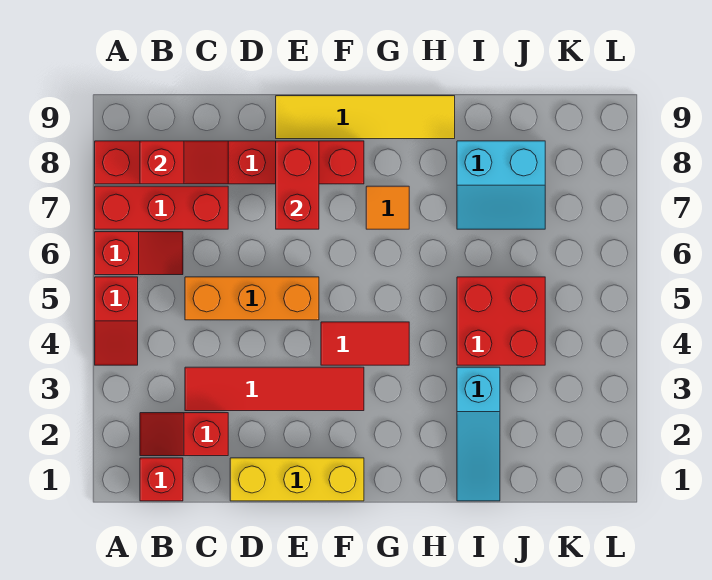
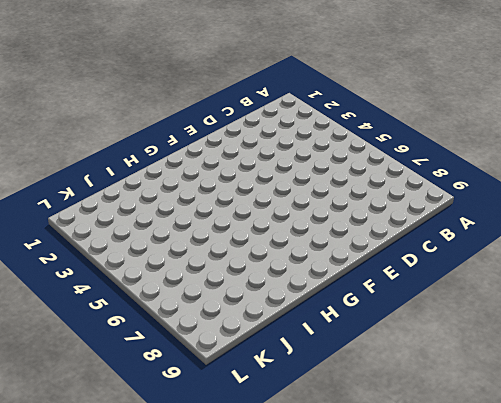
none -> red slope A4:A5 level 1 top 5
none -> red slope A6:B6 level 1 top A
none -> red brick A7:C7 level 1

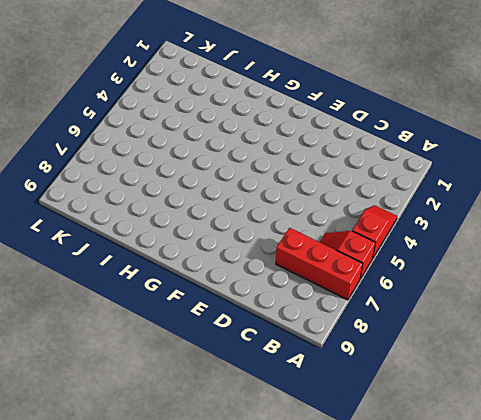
none -> red brick A8:F8 level 1
none -> red brick B1 level 1
none -> red slope B2:C2 level 1 top C

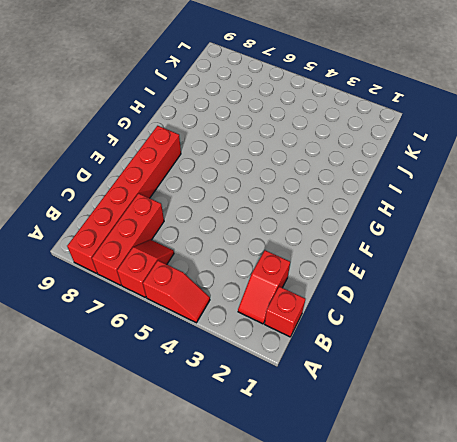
none -> red tile C3:F3 level 1
none -> orange brick C5:E5 level 1
none -> yellow brick D1:F1 level 1

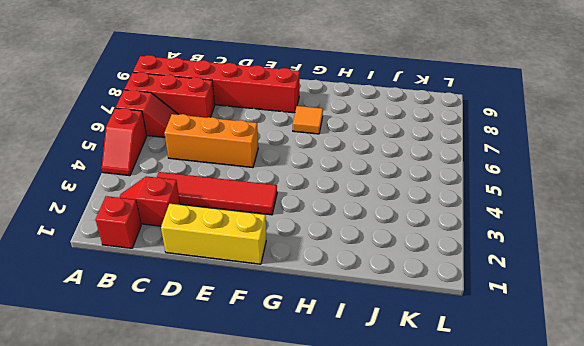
none -> yellow tile E9:H9 level 1
none -> red tile F4:G4 level 1
none -> cyan slope I1:I3 level 1 top 3

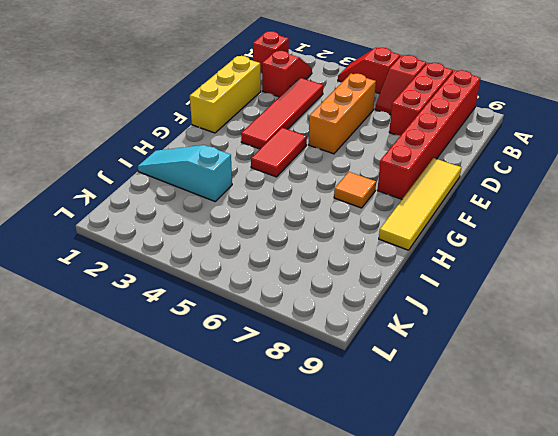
none -> red brick I4:J5 level 1
none -> cyan slope I7:J8 level 1 top 8
none -> red slope B8:C8 level 2 top B

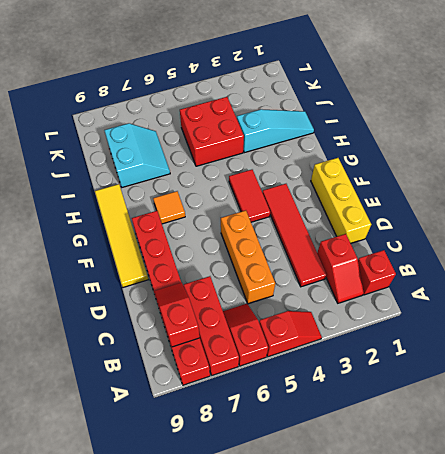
none -> red brick E7:E8 level 2

